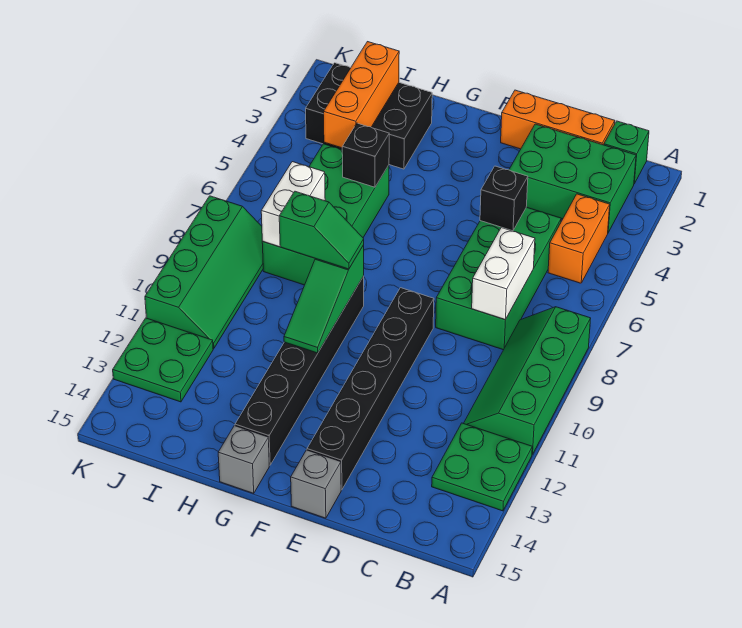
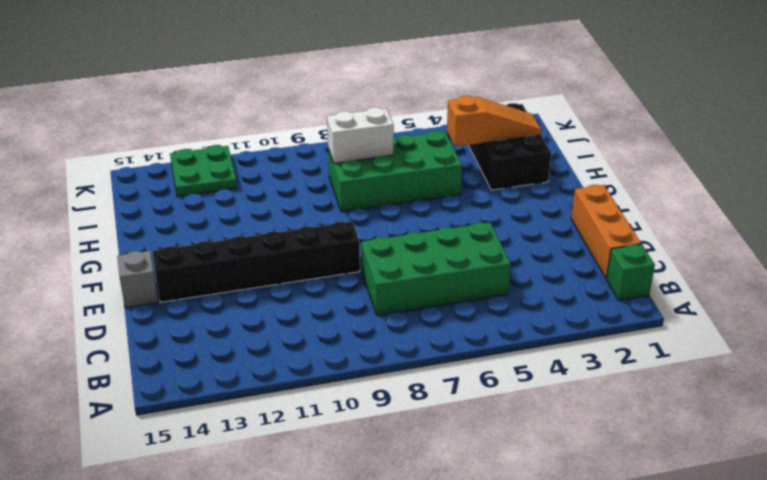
orange slope I2:I4 level 2 top 4 -> orange brick I2:I4 level 2
none -> green slope A8:B11 level 1 top A
none -> green plate A12:B13 level 1
none -> green brick B2:D3 level 1

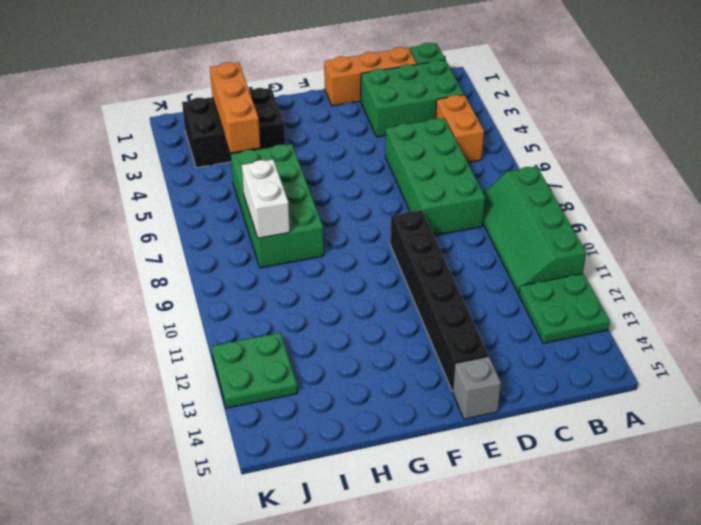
none -> black brick G9:G14 level 1
none -> grey brick G15 level 1
none -> green slope J8:K11 level 1 top K

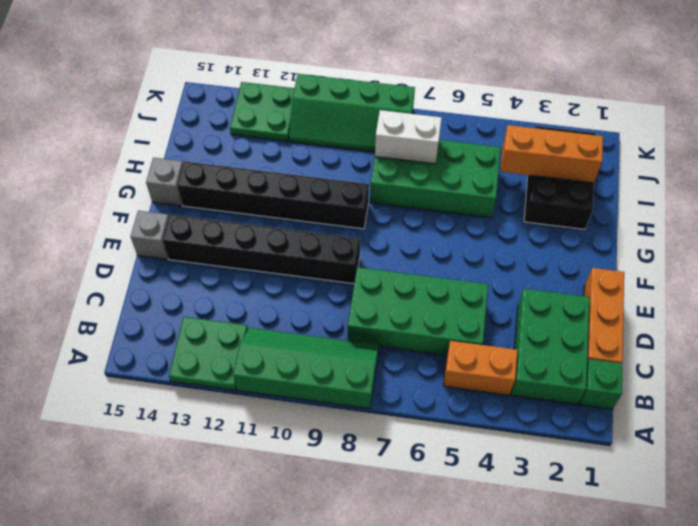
none -> white brick C7:C8 level 2
none -> black brick D5 level 2
none -> green slope G9:G11 level 2 top 9

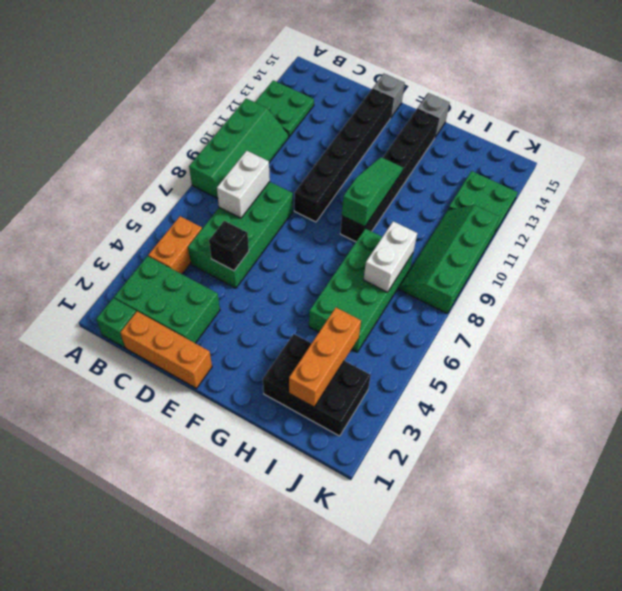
none -> black brick H5 level 2
none -> green slope G9:H9 level 3 top H

